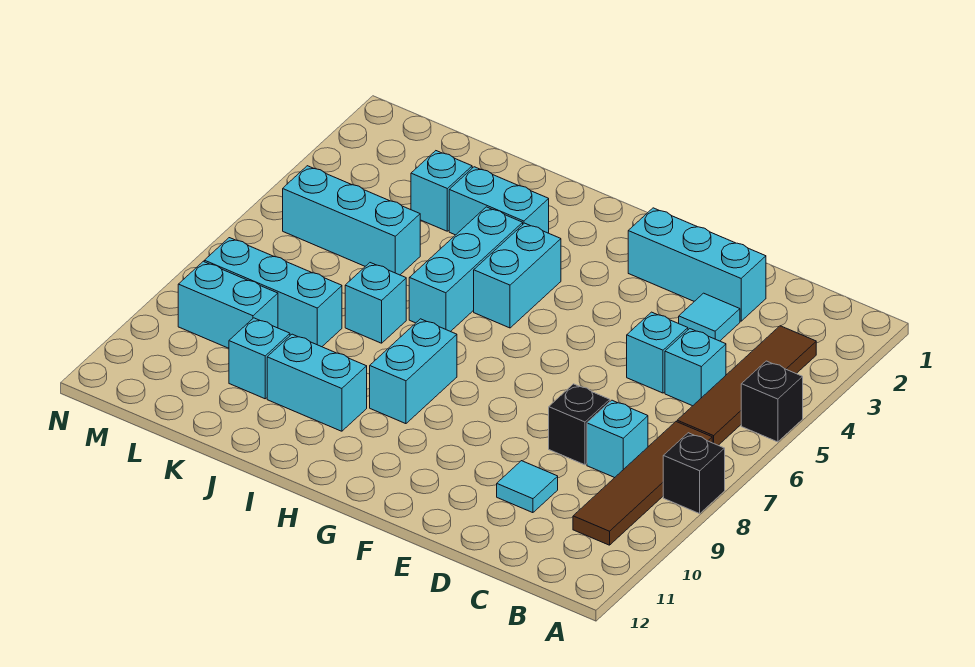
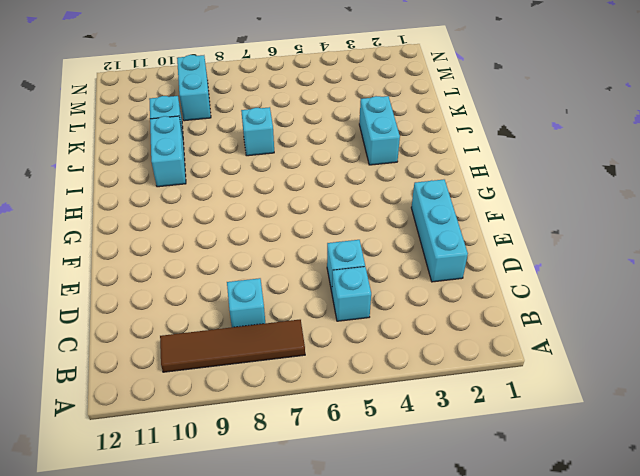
none -> black brick A5 level 1
none -> black brick A8 level 1
none -> brown tile B3:B6 level 1

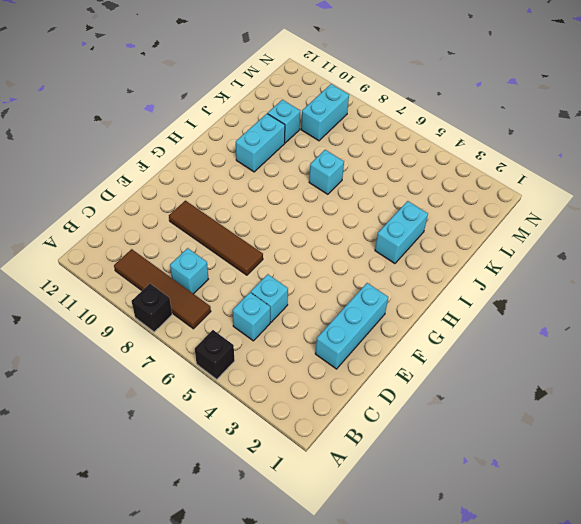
brown tile E7:E10 level 1 -> brown tile B3:B6 level 1
none -> cyan tile D3 level 1
none -> black brick D8 level 1
none -> cyan tile D10 level 1

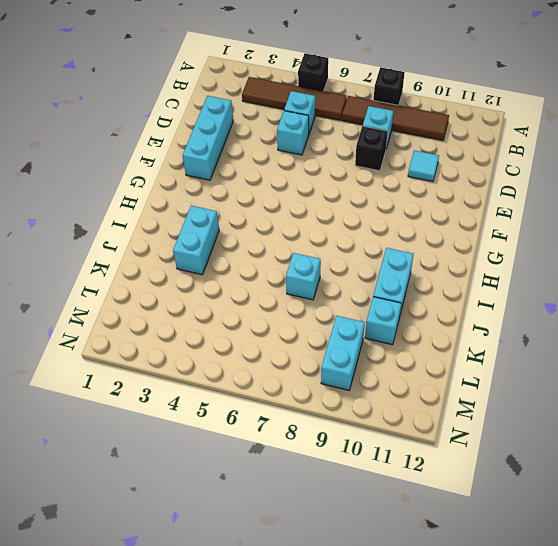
none -> cyan tile D3 level 1
none -> cyan brick H4:H5 level 1
none -> cyan brick H8:H9 level 1

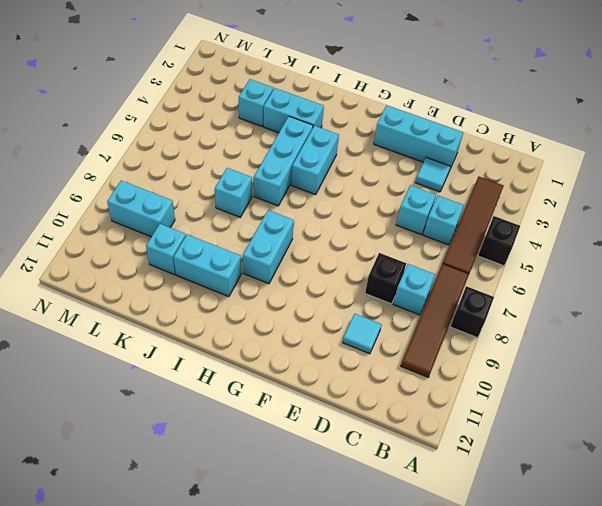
none -> cyan brick K5:M5 level 1
none -> cyan brick K8:M8 level 1

